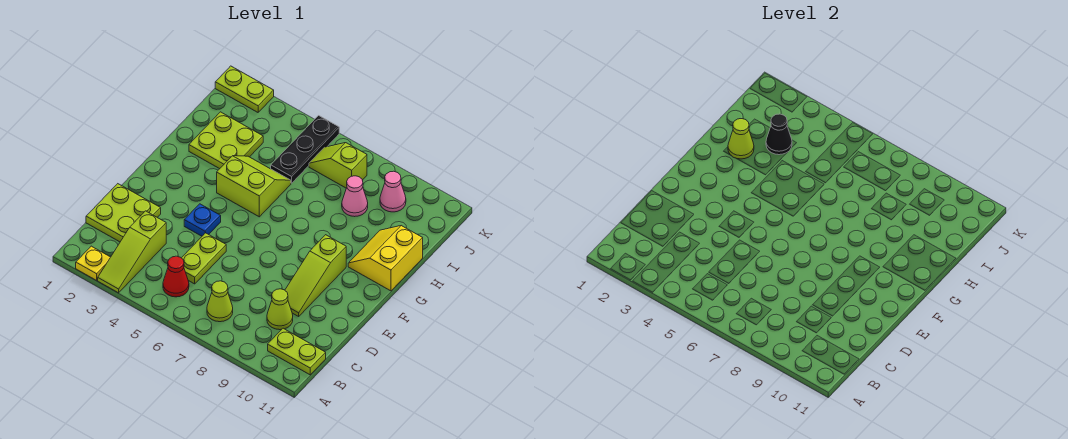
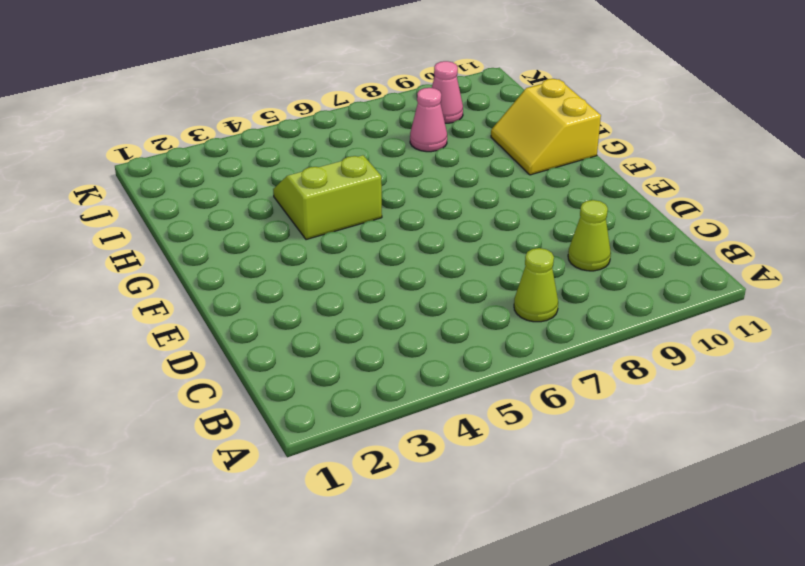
none -> yellow plate A2 level 1
none -> lime slope A3:C3 level 1 top C
none -> red cone B5 level 1

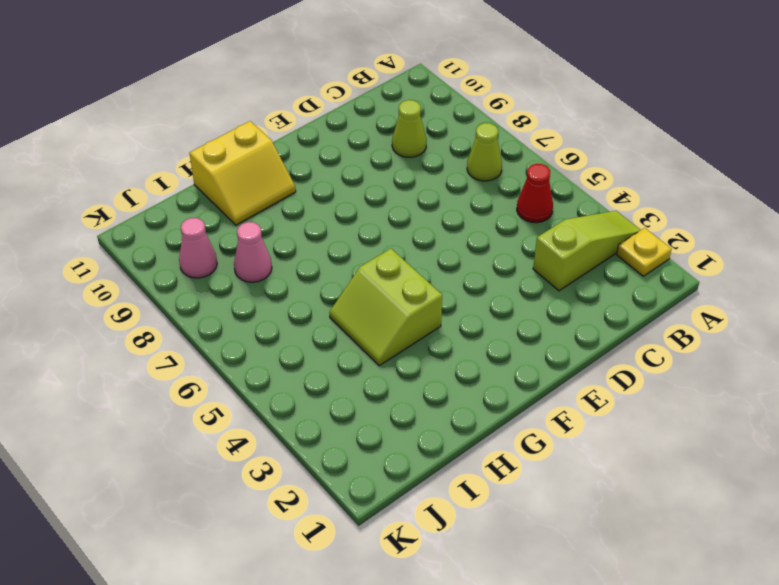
none -> lime plate B10:B11 level 1
none -> lime plate C1:D2 level 1
none -> lime plate C5:D5 level 1

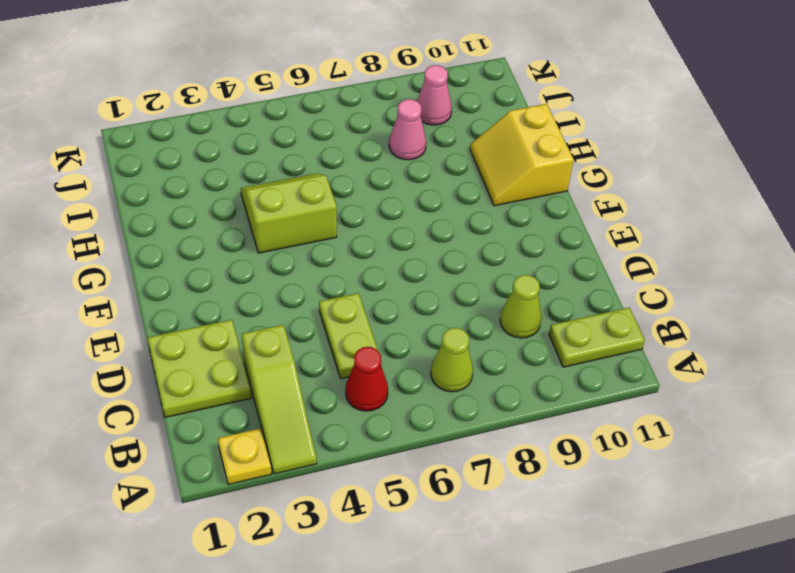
none -> lime slope D9:F9 level 1 top F
none -> blue plate E4 level 1
none -> lime plate H2:I3 level 1

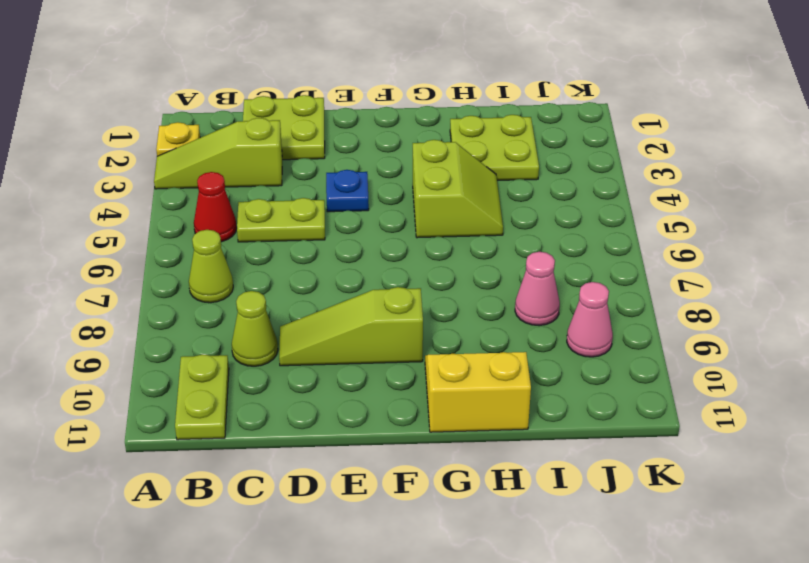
none -> black plate I5:K5 level 1
none -> lime slope J6:J7 level 1 top 7
none -> lime plate K1:K2 level 1

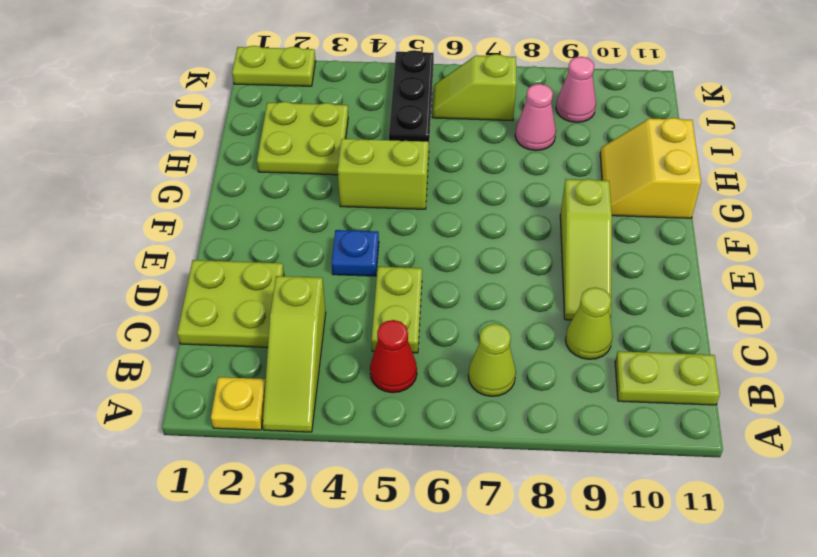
none -> lime cone H2 level 2
none -> black cone I3 level 2

